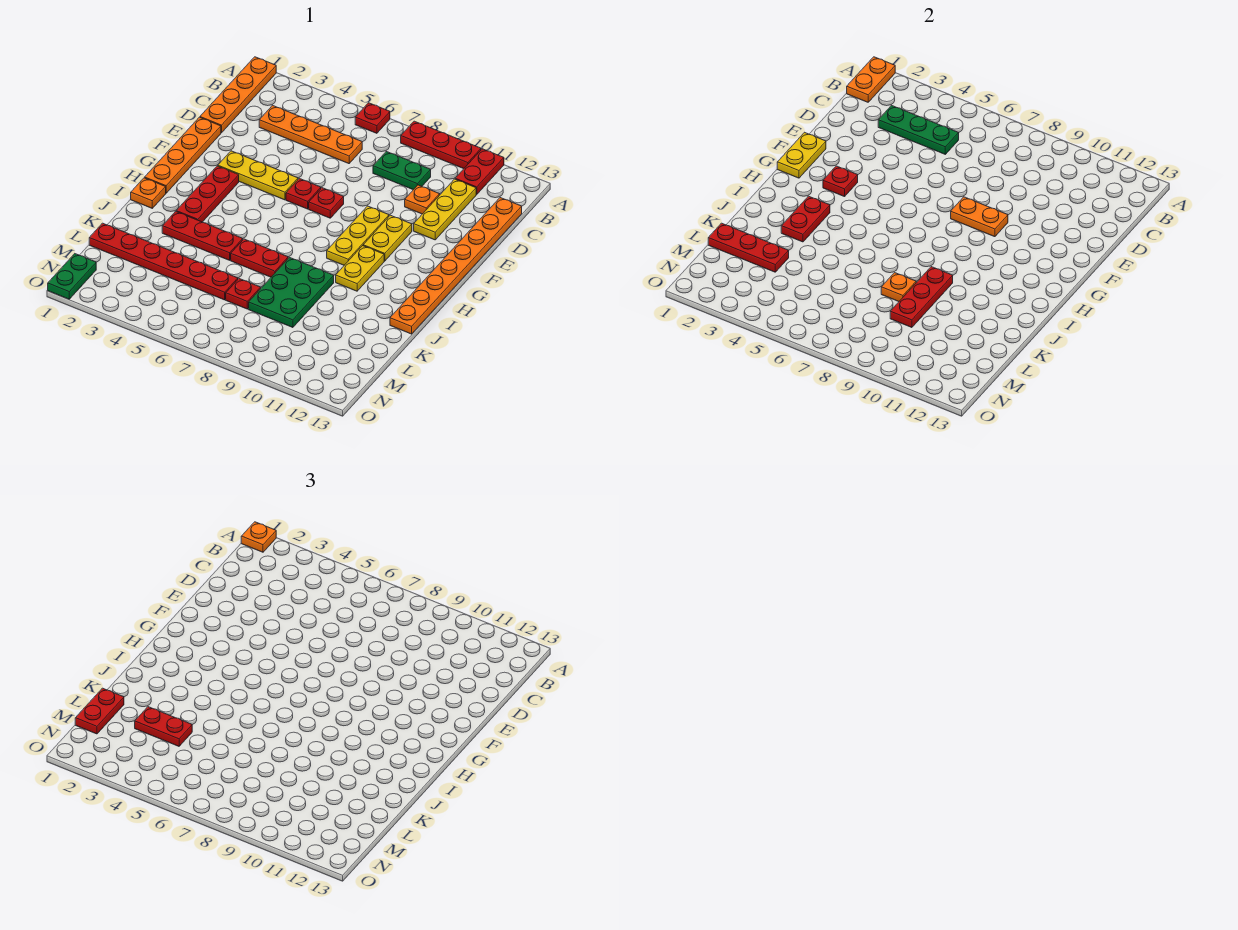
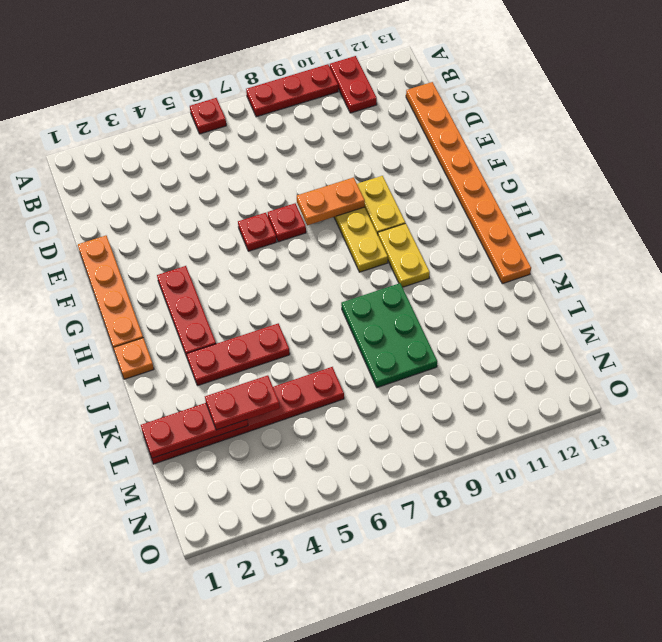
none -> orange plate A1:D1 level 1
none -> orange plate C3:C6 level 1
none -> green plate C8:C9 level 1
none -> yellow plate C11:E11 level 1

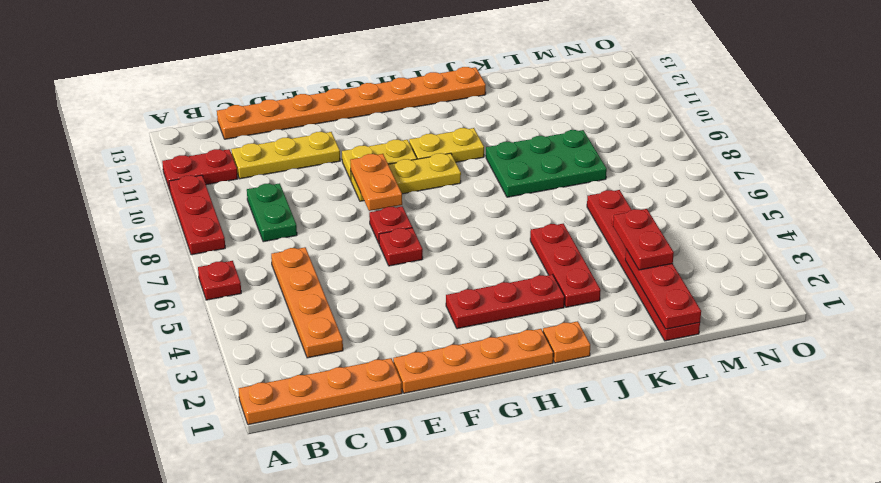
none -> orange plate D10 level 1
none -> yellow plate F3:F5 level 1
none -> red plate J6:J7 level 1
none -> red plate L7 level 1

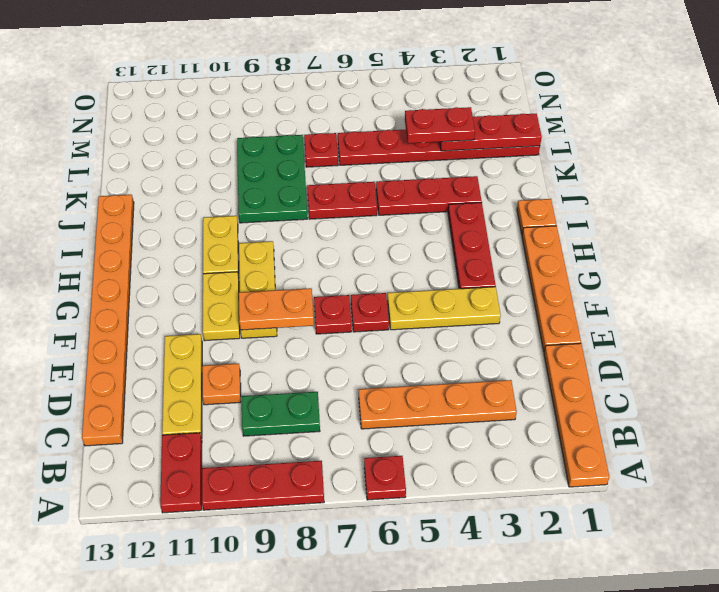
none -> green plate N1:O1 level 1
none -> orange plate A1:B1 level 2
none -> green plate C3:C5 level 2
none -> yellow plate F1:G1 level 2

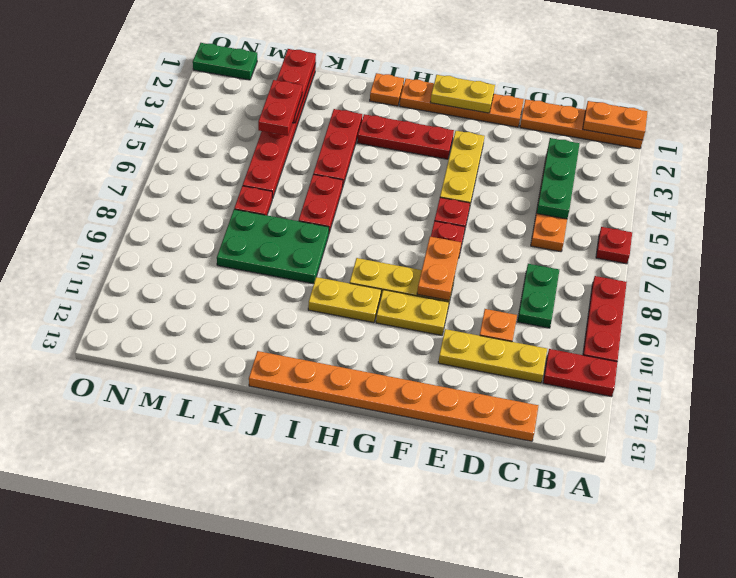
none -> red plate G3 level 2
none -> red plate I3:J3 level 2
none -> red plate J9:L9 level 2
none -> orange plate K8 level 2

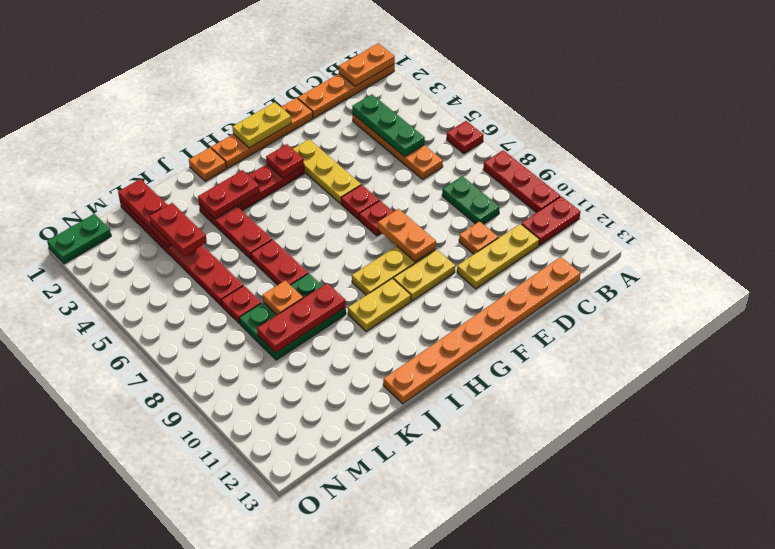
none -> orange plate A1 level 3
none -> red plate L1:M1 level 3

